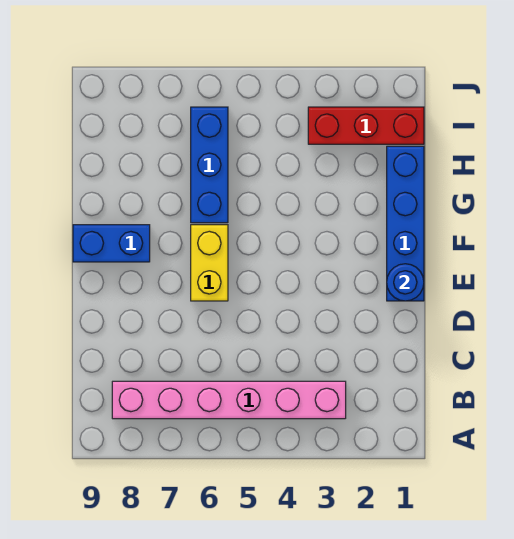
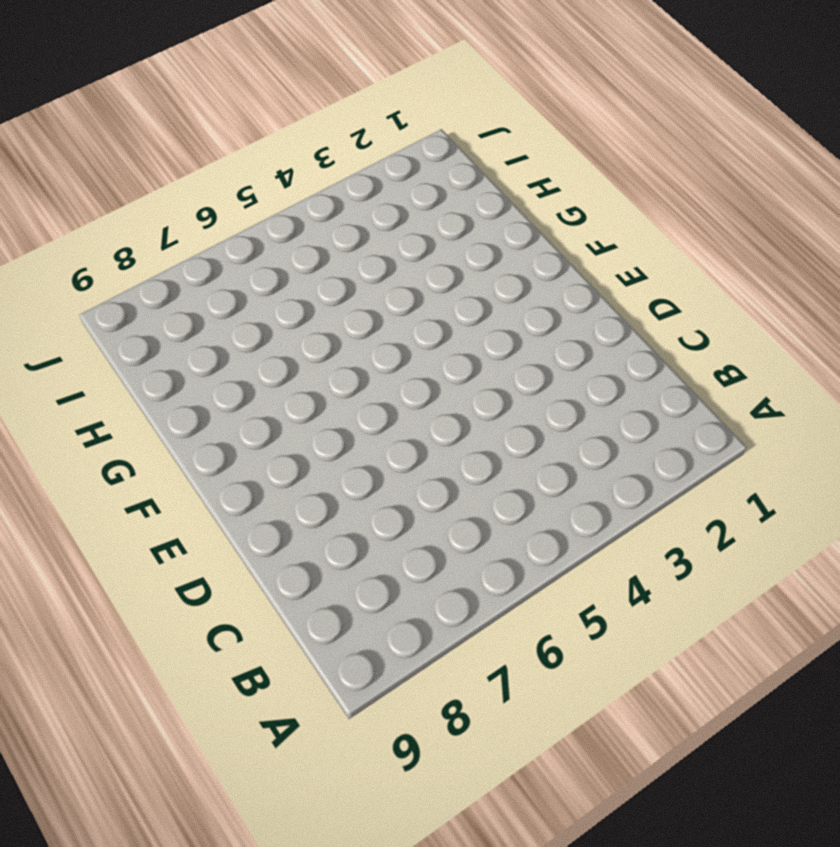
none -> pink brick B3:B8 level 1
none -> blue brick E1:H1 level 1

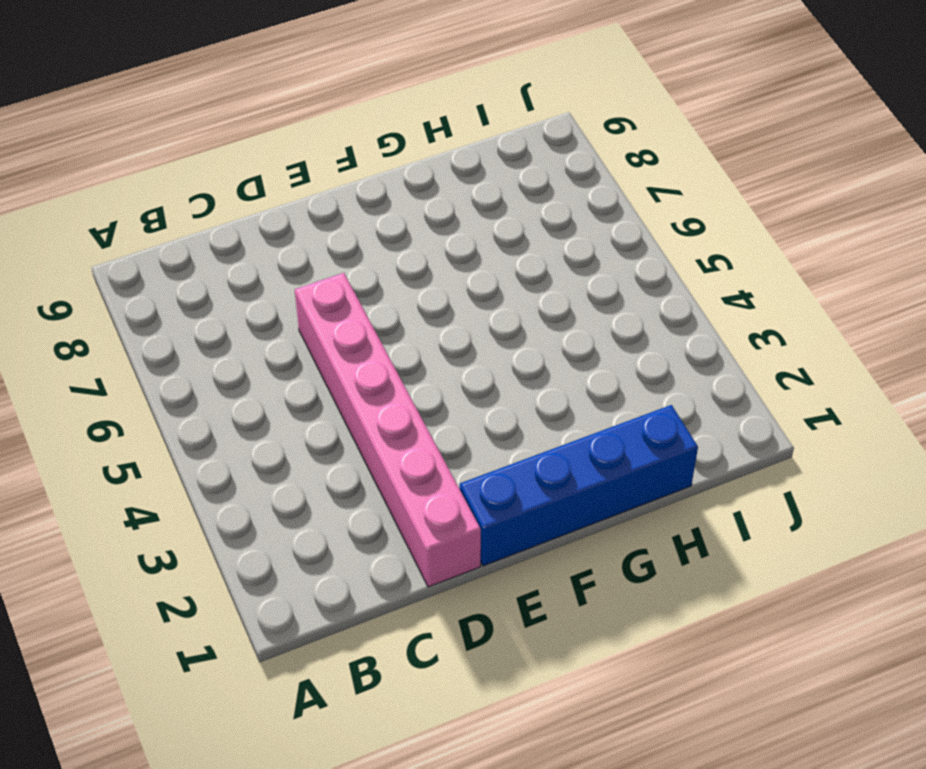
pink brick D1:D6 level 1 -> pink brick B3:B8 level 1
none -> yellow brick E6:F6 level 1
none -> blue brick F8:F9 level 1

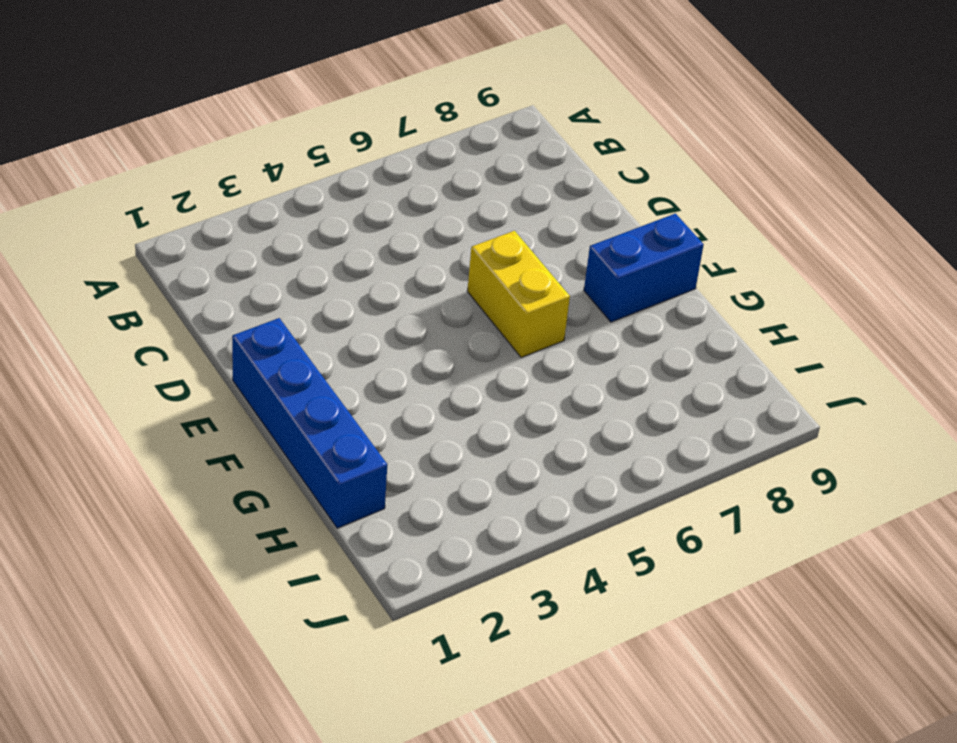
none -> pink brick B3:B8 level 1
none -> blue brick G6:I6 level 1

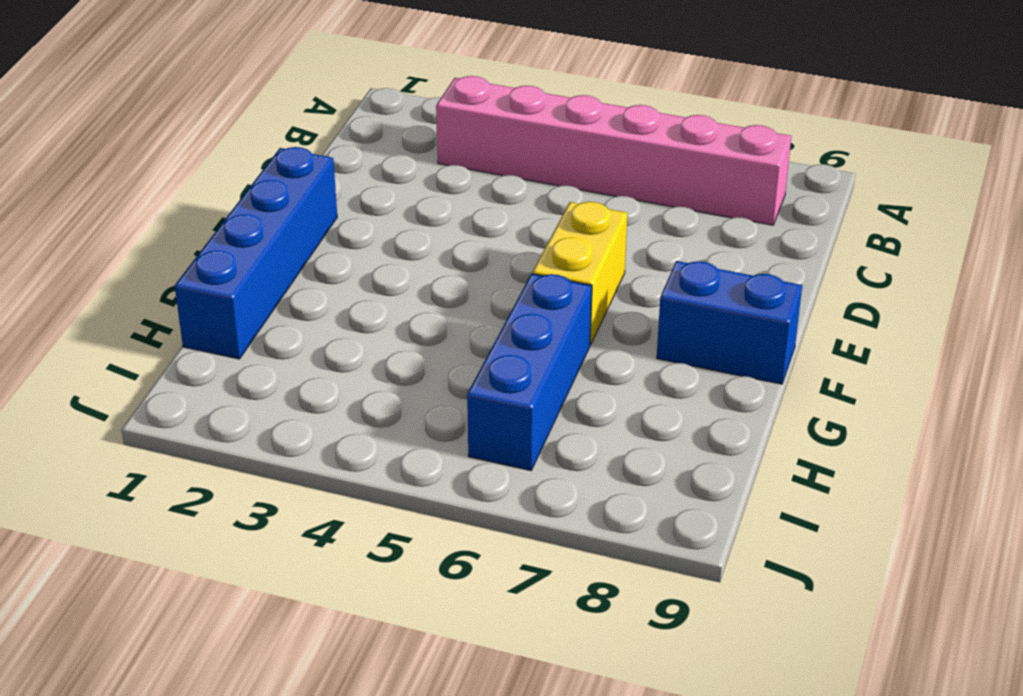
none -> red brick I1:I3 level 1
none -> blue round brick E1 level 2

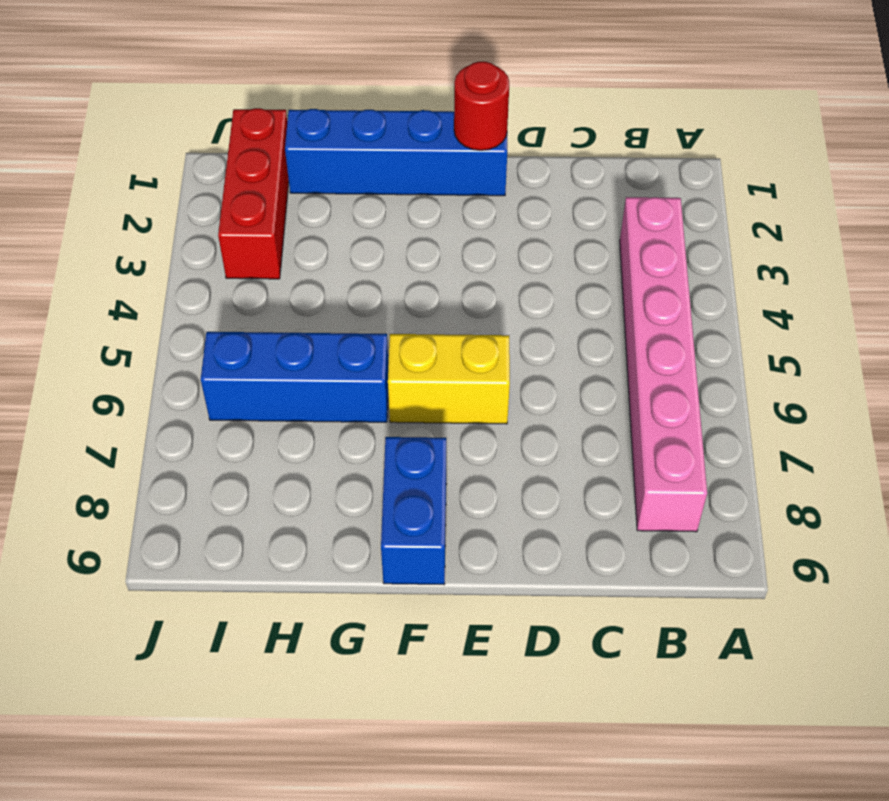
red round brick E1 level 2 -> blue round brick E1 level 2

